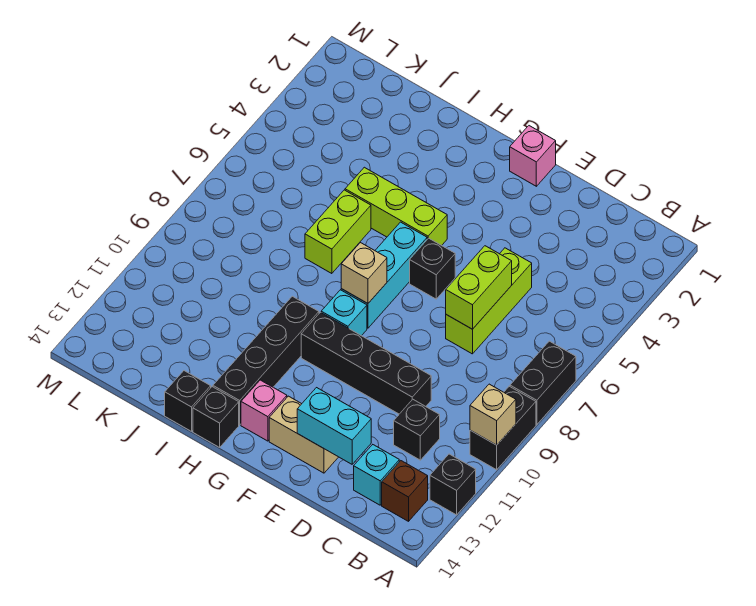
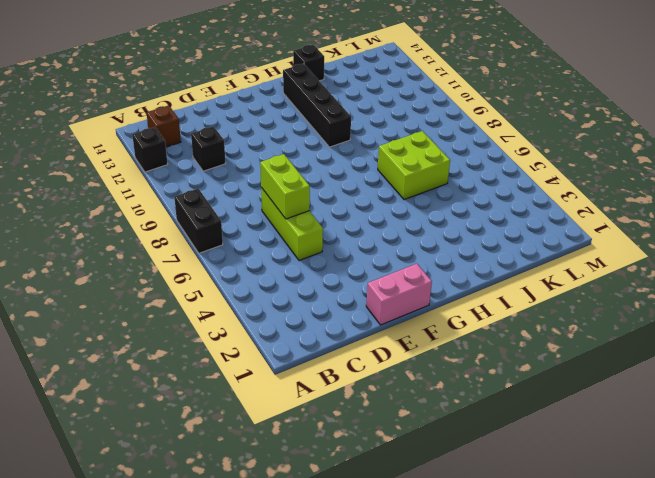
pink brick E1:F1 level 1 -> pink brick F1 level 1
lime brick I6:J7 level 1 -> lime brick I6:I7 level 1
none -> black brick A9:A10 level 1
none -> cyan brick C13 level 1
none -> black brick D10:G10 level 1

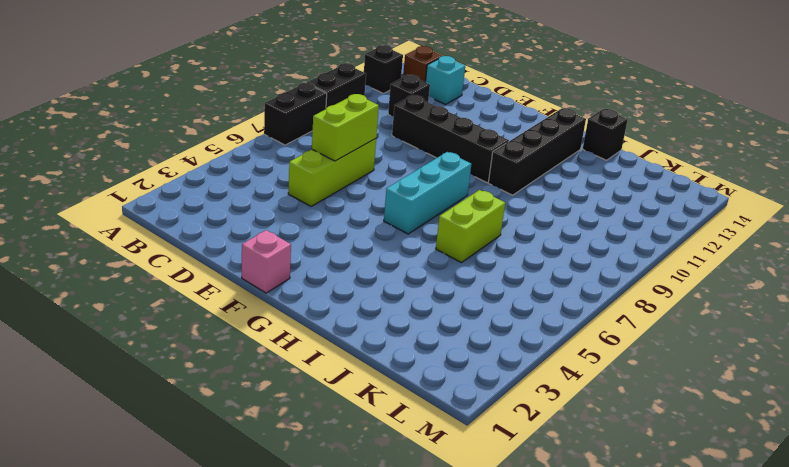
none -> tan brick E13:F13 level 1
none -> black brick F6 level 1
none -> lime brick G5:I5 level 1

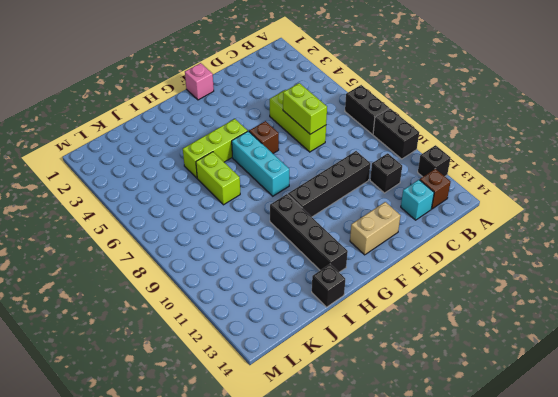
brown brick F6 level 1 -> black brick F6 level 1
none -> cyan brick G9 level 1
none -> pink brick G13 level 1
none -> black brick H14 level 1

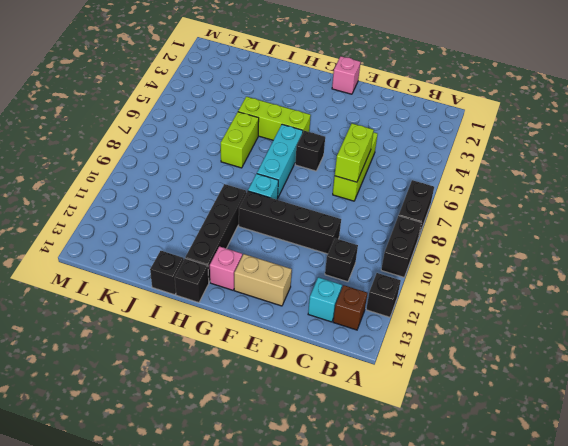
none -> tan brick A10 level 2
none -> cyan brick D13:E13 level 2
none -> tan brick G8 level 2

